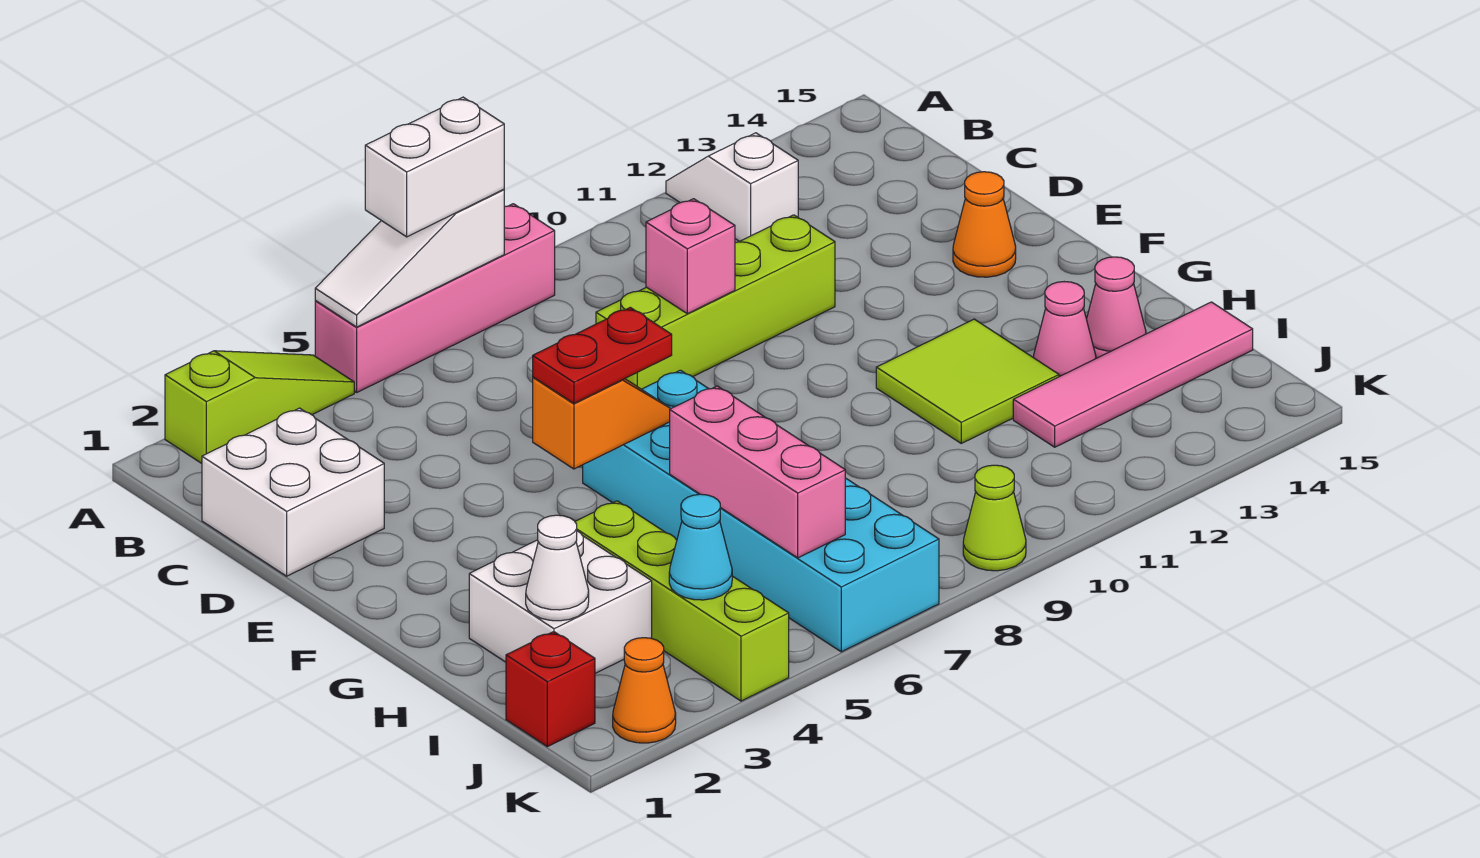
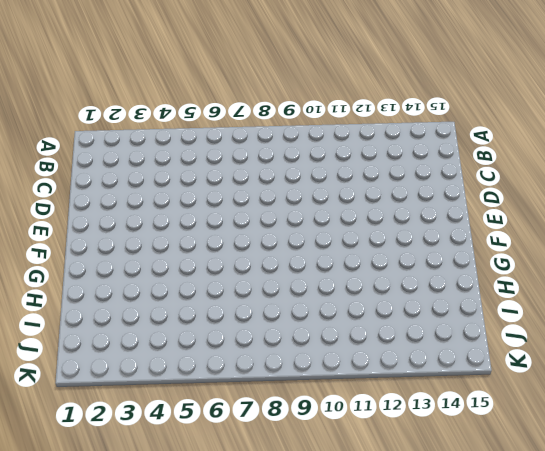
none -> lime slope A2:A4 level 1 top 2
none -> pink brick A5:A8 level 1
none -> white slope A12:B12 level 1 top B

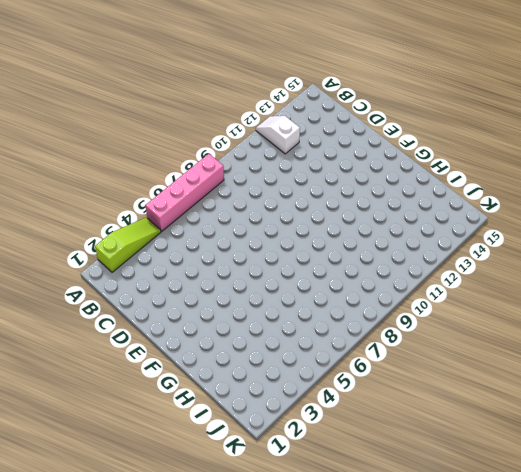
none -> white brick C1:D2 level 1
none -> lime brick D8:D11 level 1
none -> orange cone E14 level 1

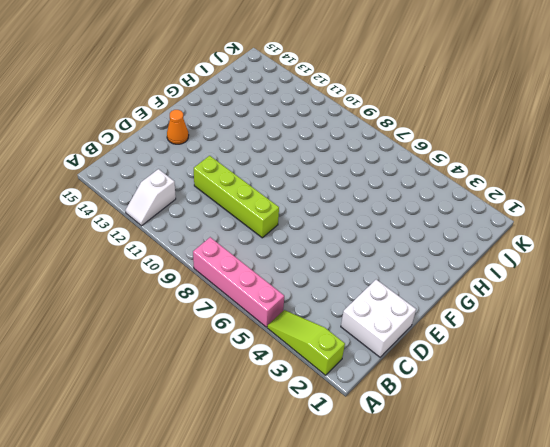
none -> cyan brick F6:K7 level 1
none -> lime tile G11:H12 level 1
none -> white brick H2:I3 level 1

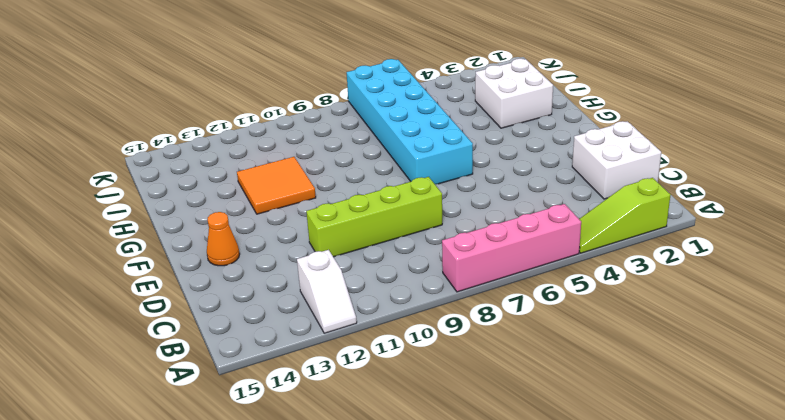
orange tile G11:H12 level 1 -> lime tile G11:H12 level 1
none -> lime brick H4:K4 level 1
none -> pink cone H13 level 1
none -> pink cone H14 level 1

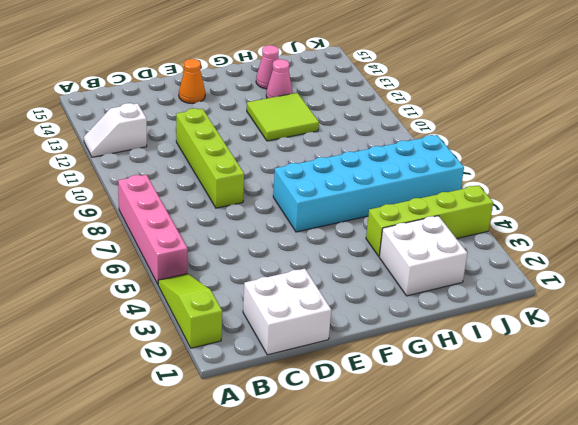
none -> pink tile I12:I15 level 1
none -> red brick J1 level 1
none -> orange cone K2 level 1

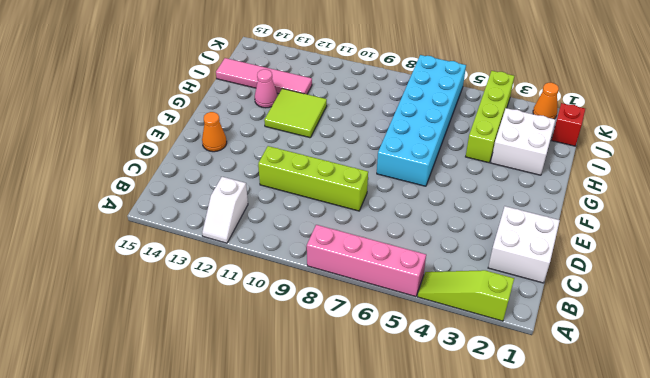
none -> pink cone H14 level 1
none -> lime cone K9 level 1
none -> white slope A5:A7 level 2 top 7

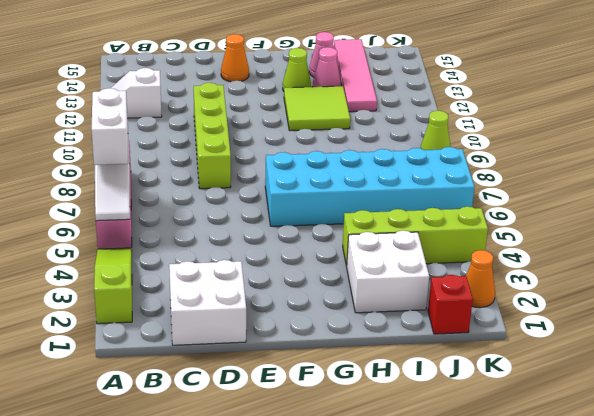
lime cone G13 level 1 -> none
none -> pink brick D9 level 2
none -> orange slope F5:F6 level 2 top 5
none -> pink brick H6:J6 level 2

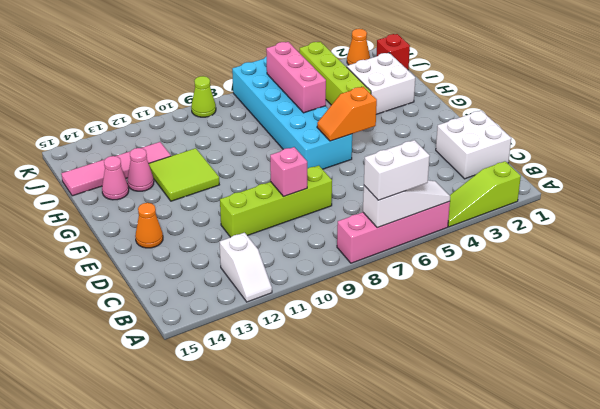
none -> white cone I2 level 2
none -> cyan cone J4 level 2
none -> red plate F5:F6 level 3

